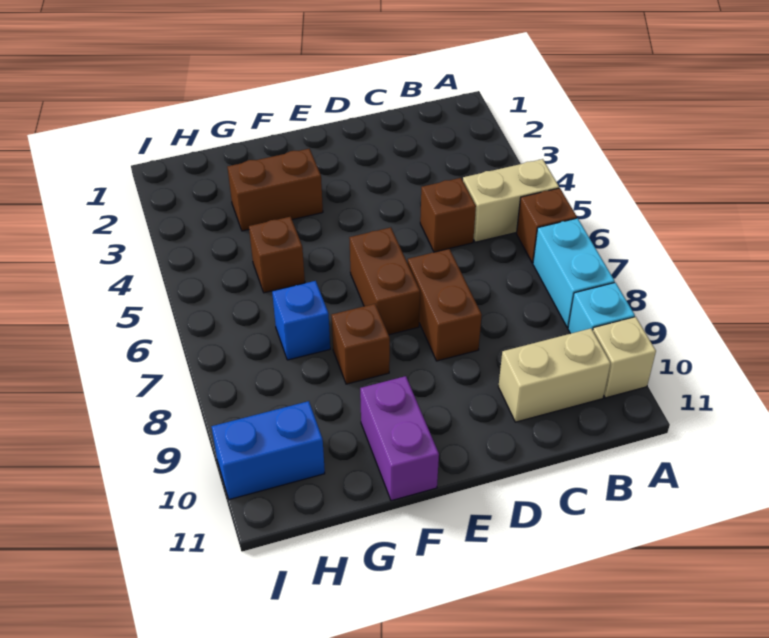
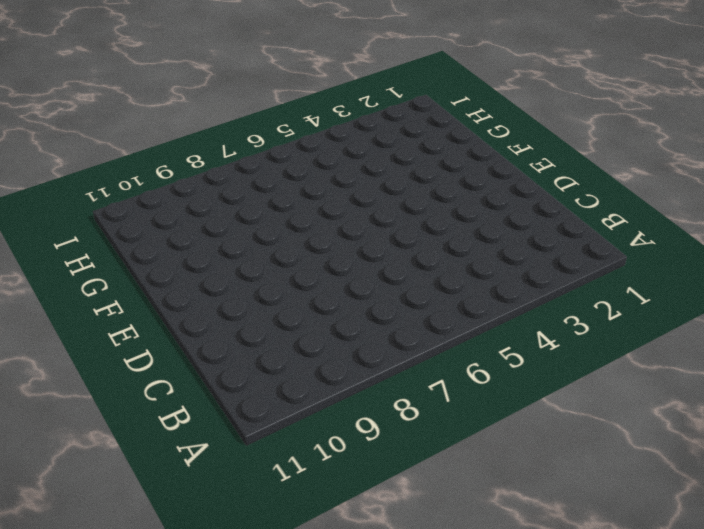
none -> tan brick A5:B5 level 1
none -> brown brick A6 level 1
none -> cyan brick A7:A8 level 1

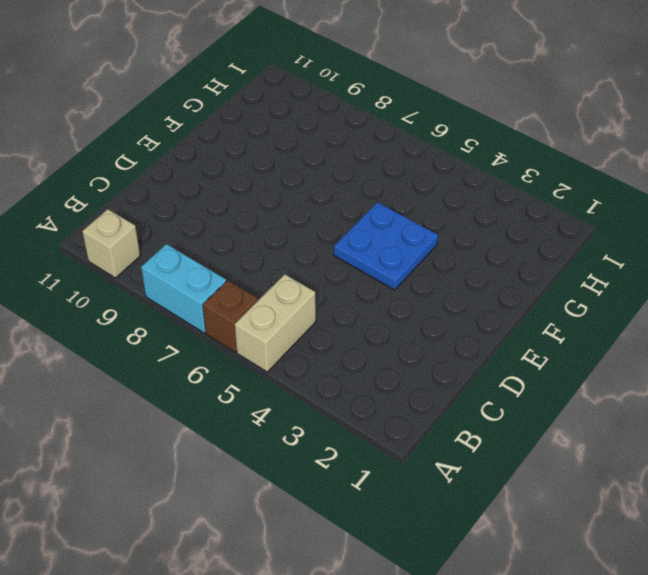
blue plate E4:F5 level 1 -> none
none -> cyan brick A9 level 1
none -> tan brick B10:C10 level 1
none -> brown brick C5 level 1

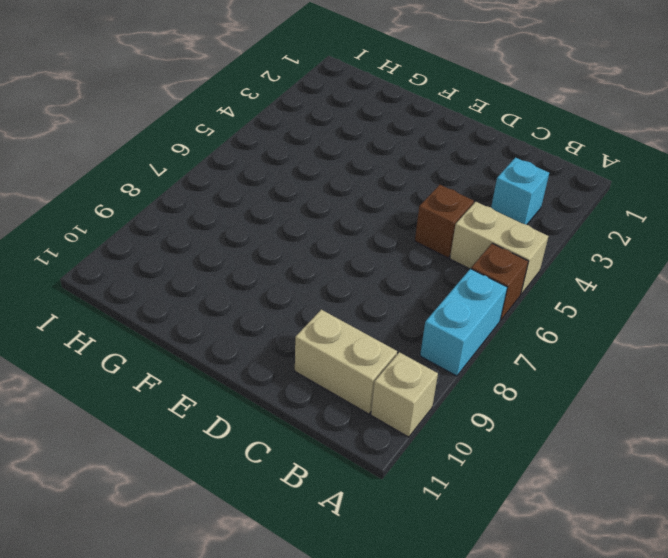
cyan brick B3 level 1 -> cyan brick A9 level 1
none -> brown brick D7:D8 level 1
none -> brown brick E6:E7 level 1
none -> brown brick F3:G3 level 1

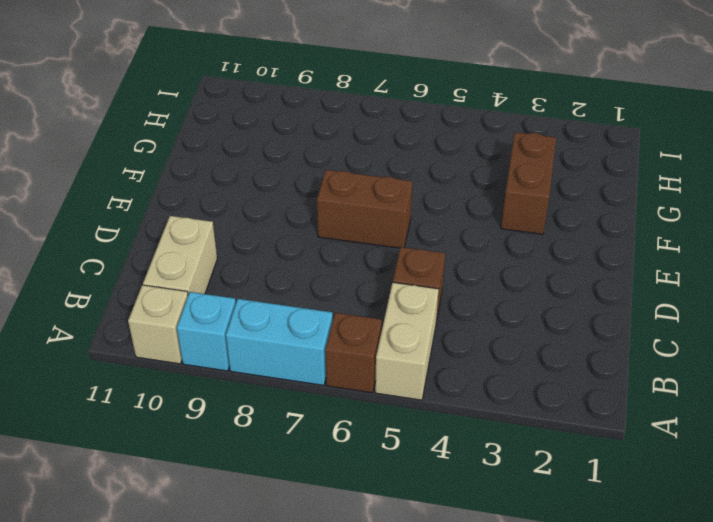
none -> brown brick D7:D8 level 1
none -> brown brick F8 level 1
none -> purple brick F10:F11 level 1

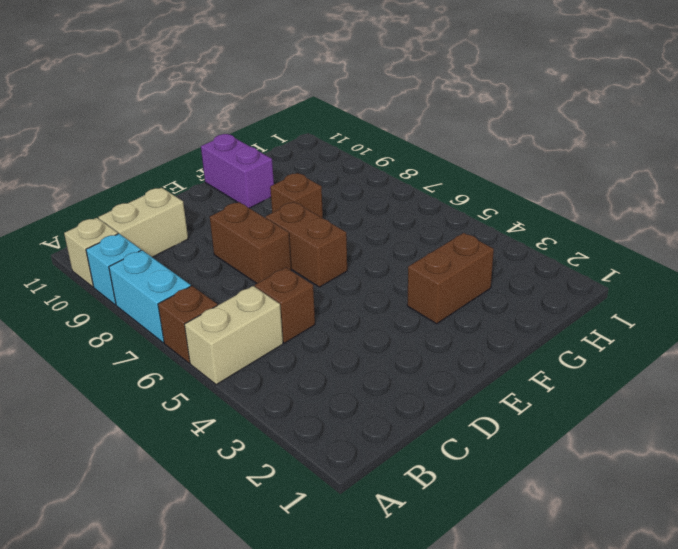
none -> brown brick G5 level 1
none -> blue brick G7 level 1
none -> blue brick H10:I10 level 1

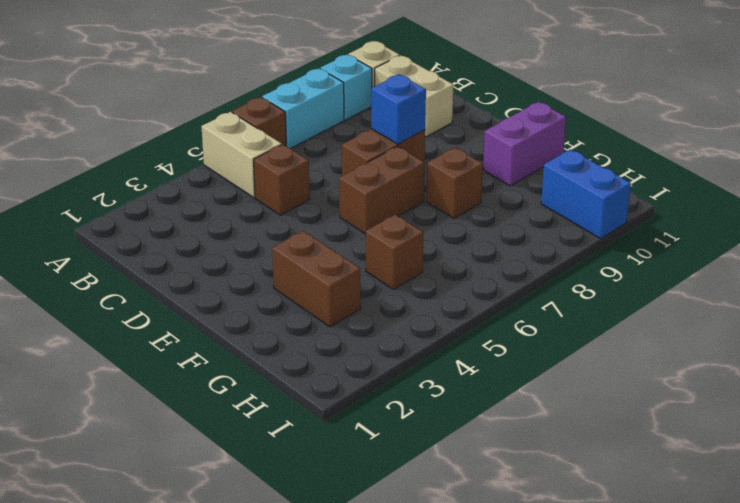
blue brick D8 level 2 -> blue brick G7 level 1

